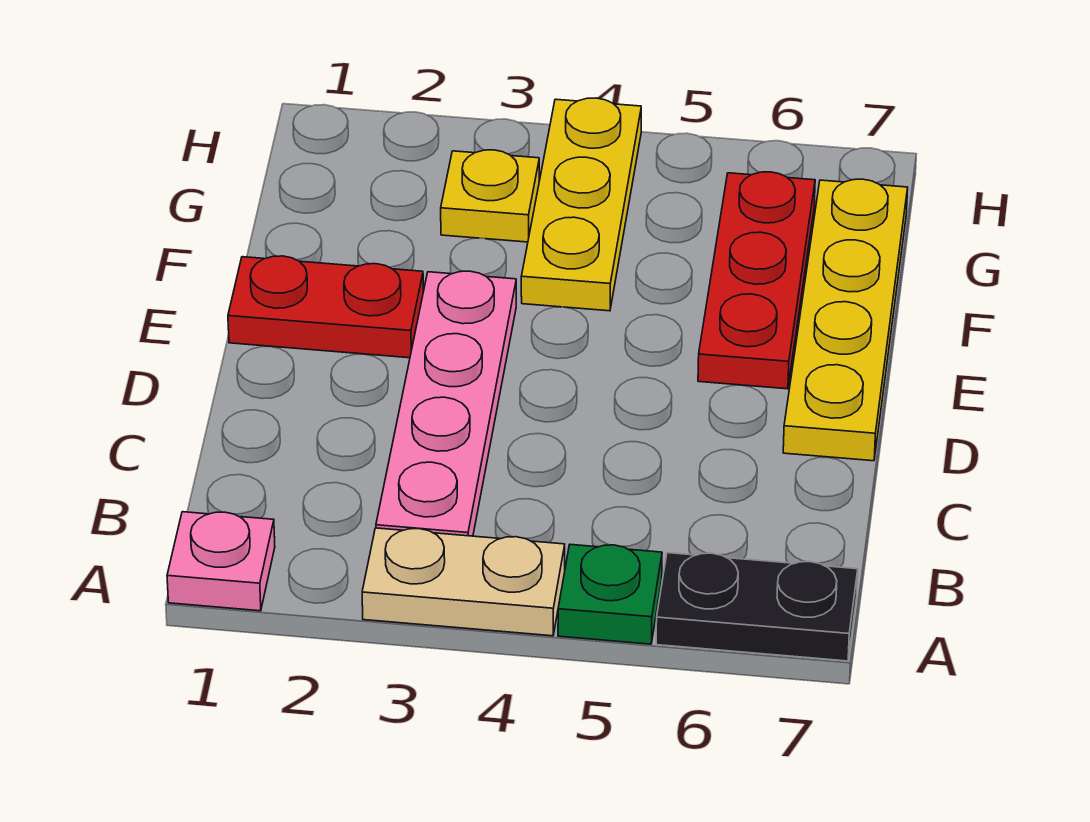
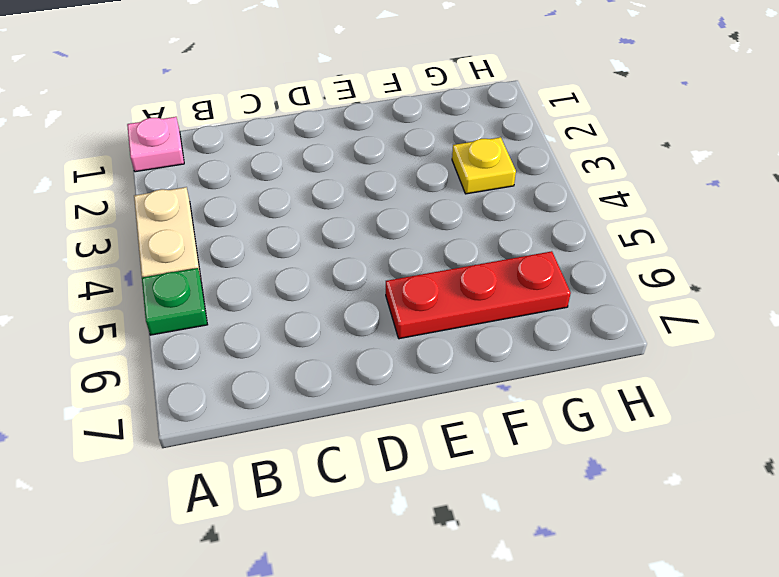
none -> black plate A6:A7 level 1
none -> pink plate B3:E3 level 1

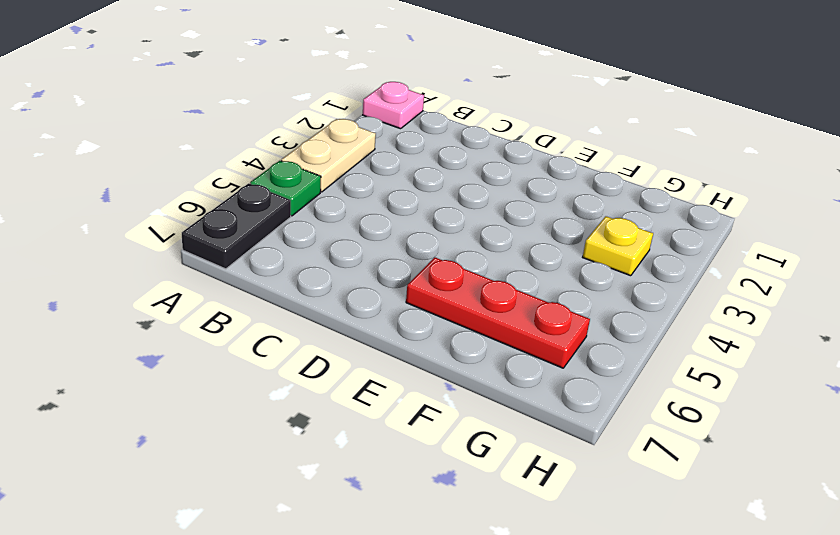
none -> pink plate B3:E3 level 1
none -> yellow plate D7:G7 level 1

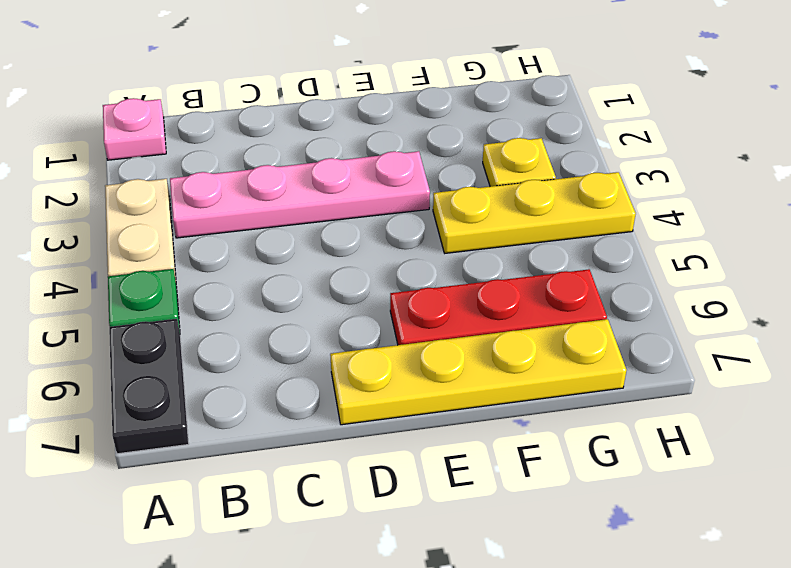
none -> red plate E1:E2 level 1

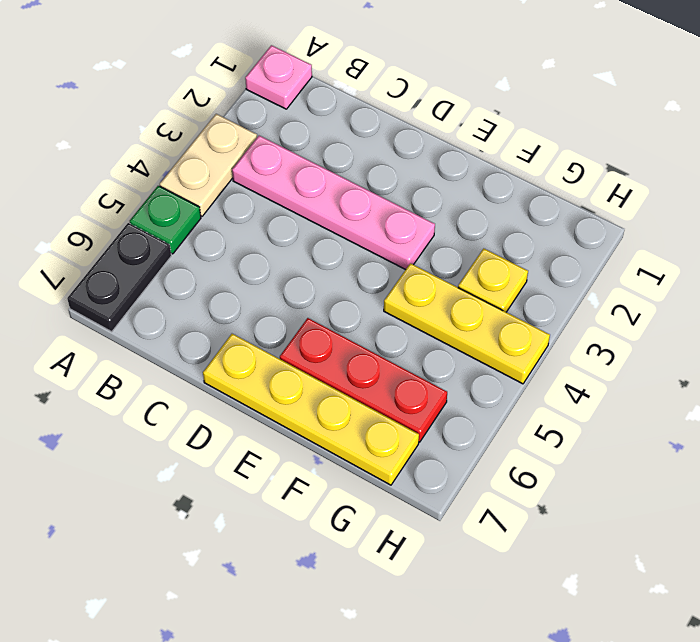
none -> red plate E1:E2 level 1

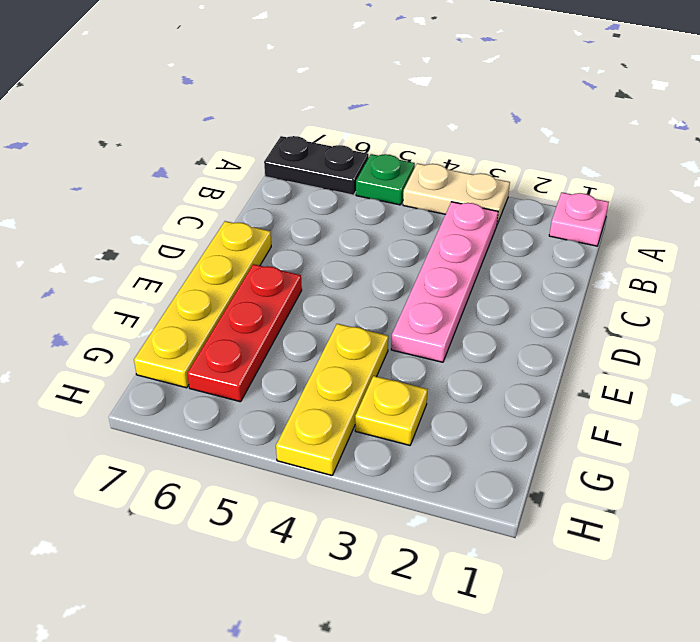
none -> red plate E1:E2 level 1

